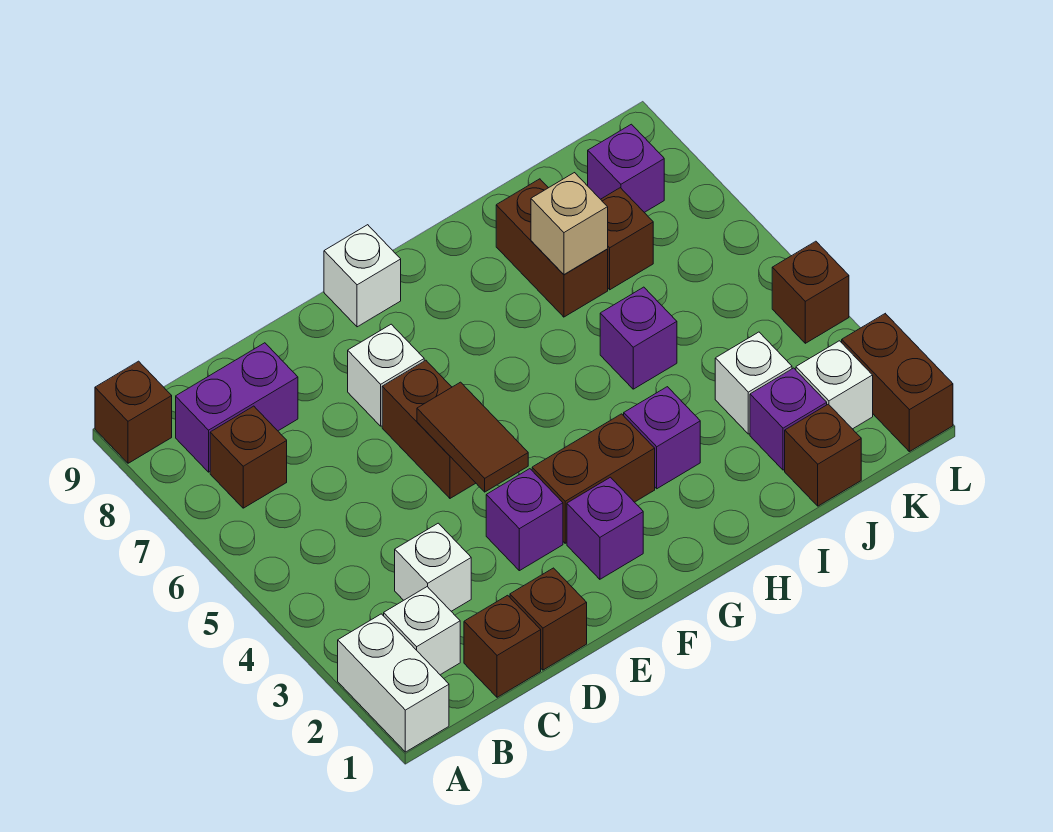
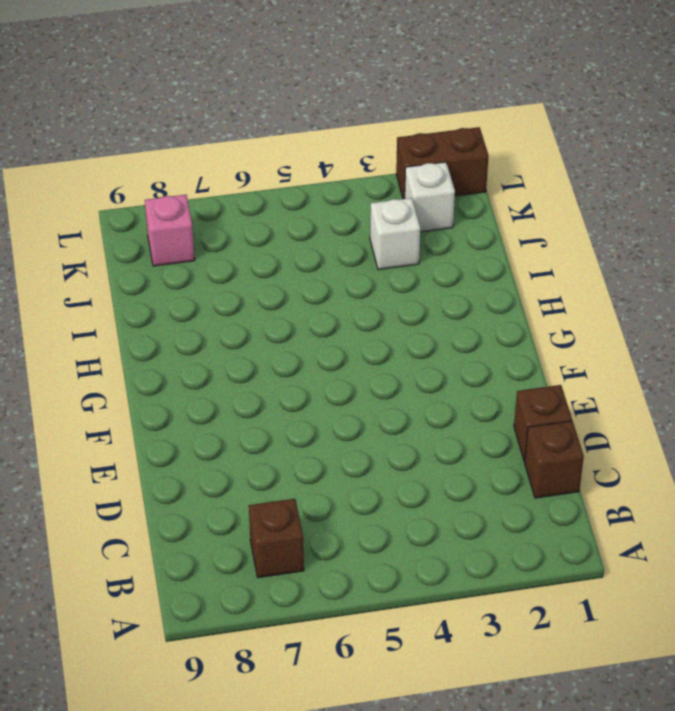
pink brick K8 level 1 -> purple brick K8 level 1
none -> white brick A1:A2 level 1
none -> brown brick A9 level 1
none -> white brick B2 level 1

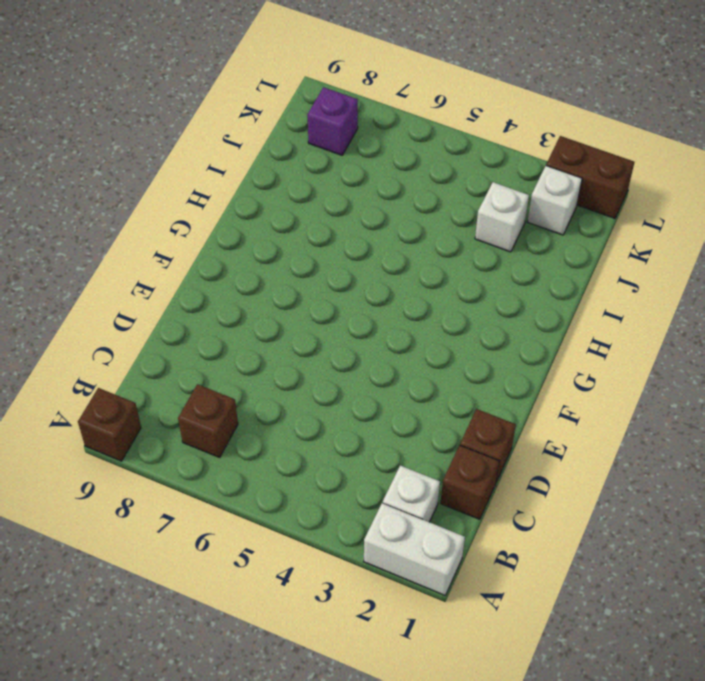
none -> purple brick B8:C8 level 1
none -> white brick C3 level 1
none -> purple brick E3 level 1

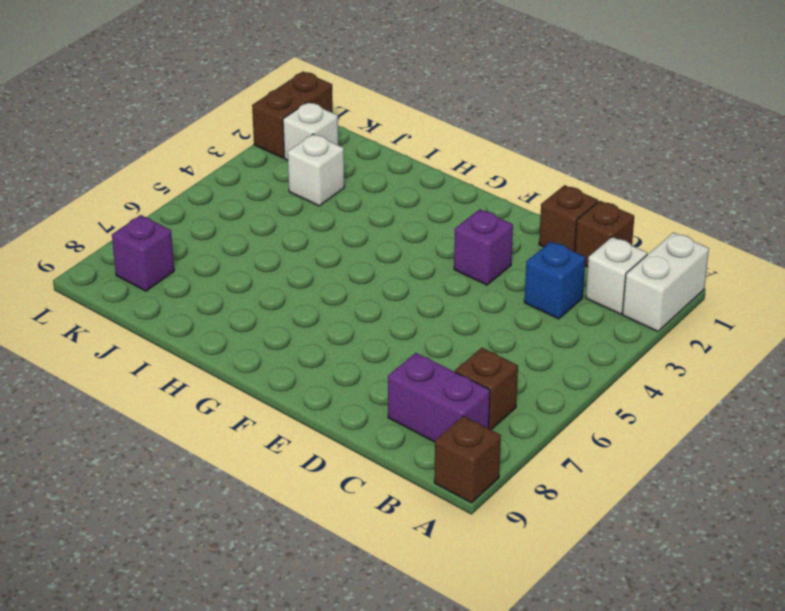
blue brick C3 level 1 -> white brick C3 level 1
none -> brown brick E5:E6 level 1
none -> white brick E7 level 1
none -> purple brick F2 level 1

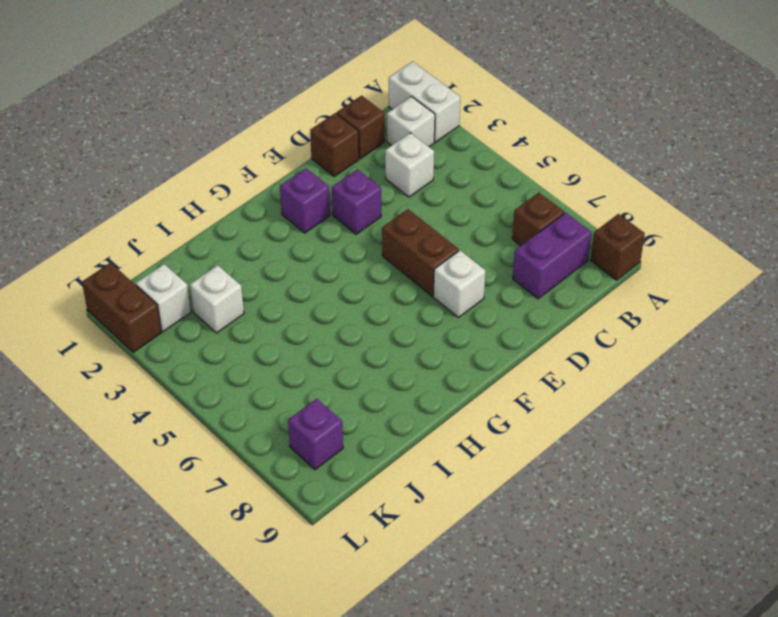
none -> brown brick F3:G3 level 1
none -> white brick F9 level 1
none -> purple brick H3 level 1

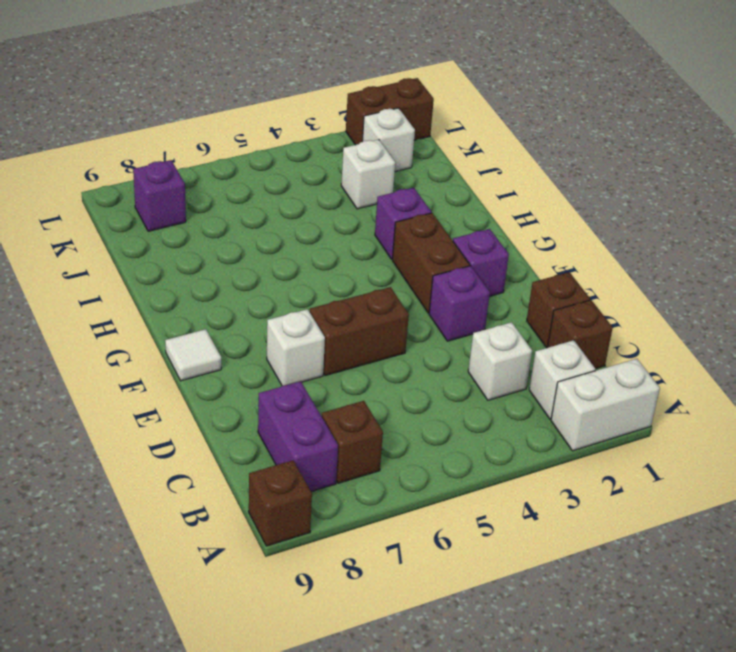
white tile F9 level 1 -> white brick F9 level 1
none -> purple brick I5 level 1
none -> brown brick I7:I8 level 1
none -> brown brick J1 level 1

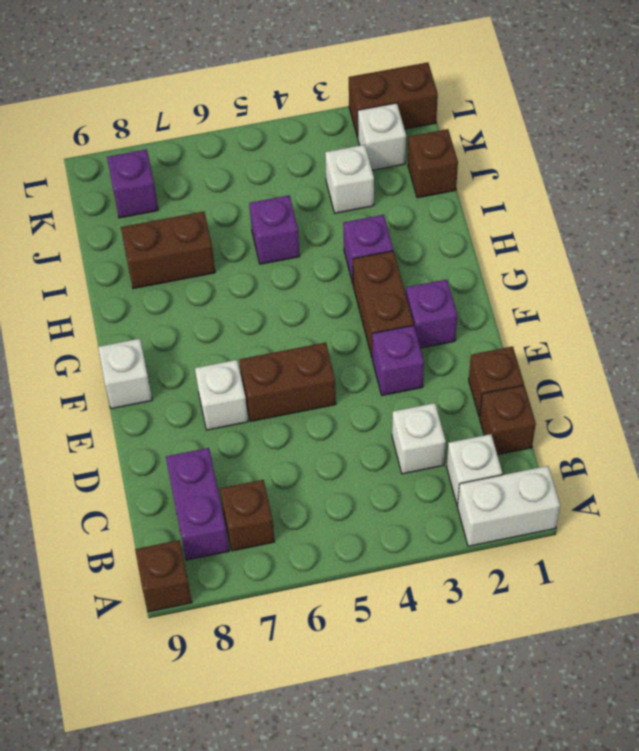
none -> purple brick J2 level 1
none -> brown brick J7 level 1
none -> brown brick L4 level 1

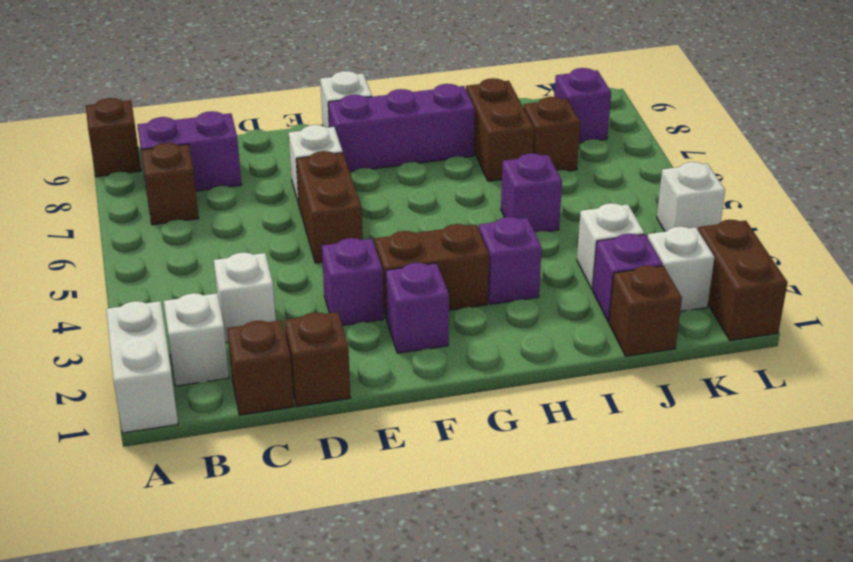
purple brick F8:H8 level 1 -> none
white brick L4 level 1 -> brown brick L4 level 1
none -> brown tile E4:E5 level 2
none -> tan brick I7 level 2

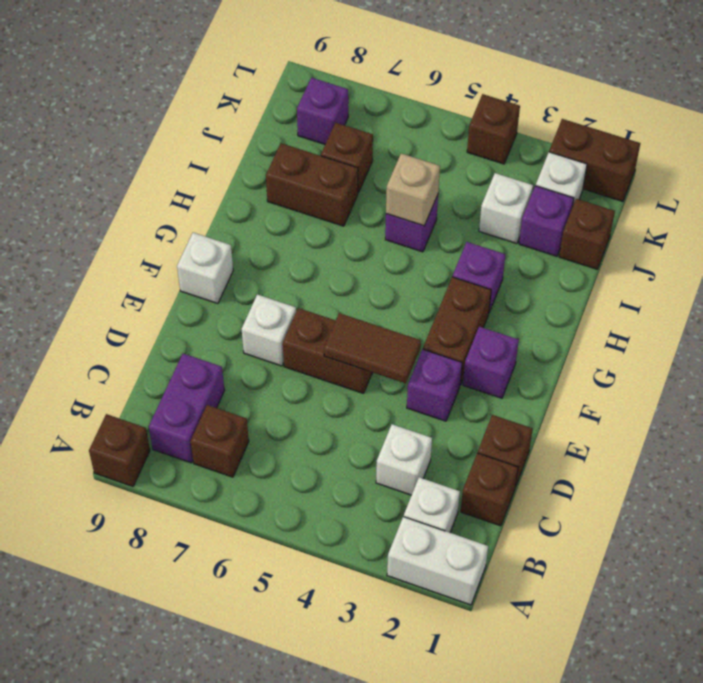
tan brick I5 level 2 -> tan brick I7 level 2

